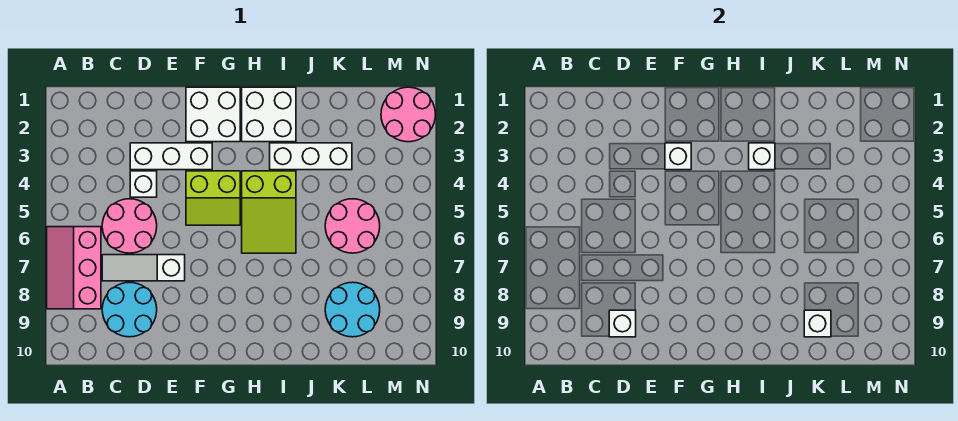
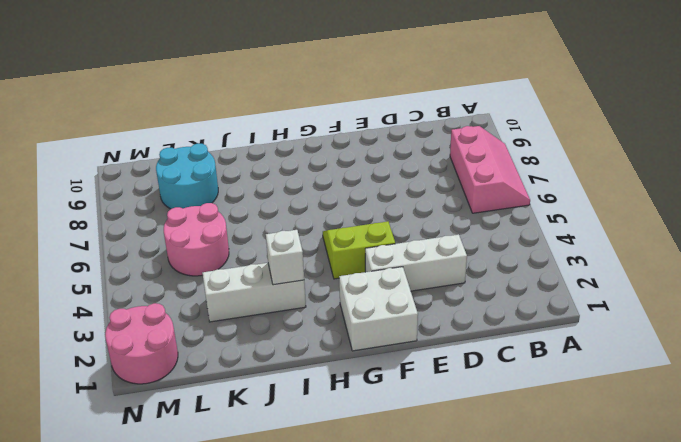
none -> pink round brick C5:D6 level 1
none -> white slope C7:E7 level 1 top E
none -> cyan round brick C8:D9 level 1

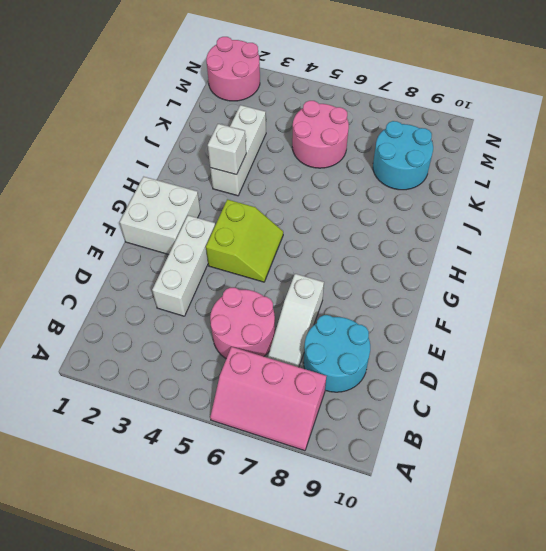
none -> white brick D4 level 1
none -> white brick H1:I2 level 1
none -> lime slope H4:I6 level 1 top 4

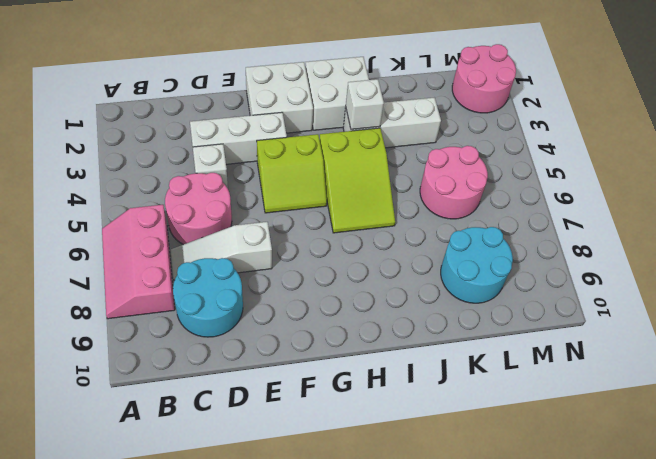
none -> white brick D9 level 2
none -> white brick F3 level 2
none -> white brick K9 level 2

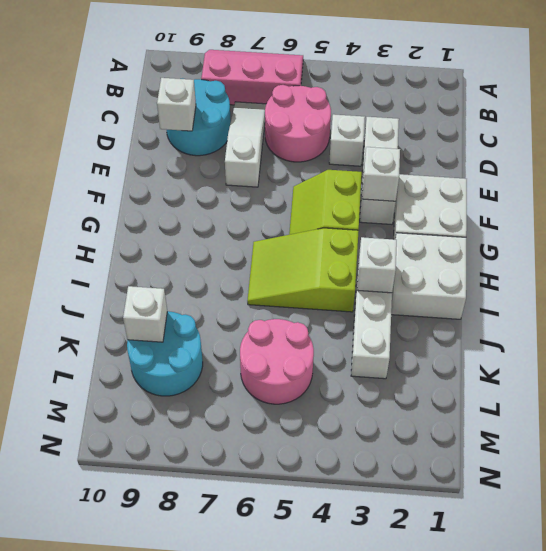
none -> pink round brick M1:N2 level 1

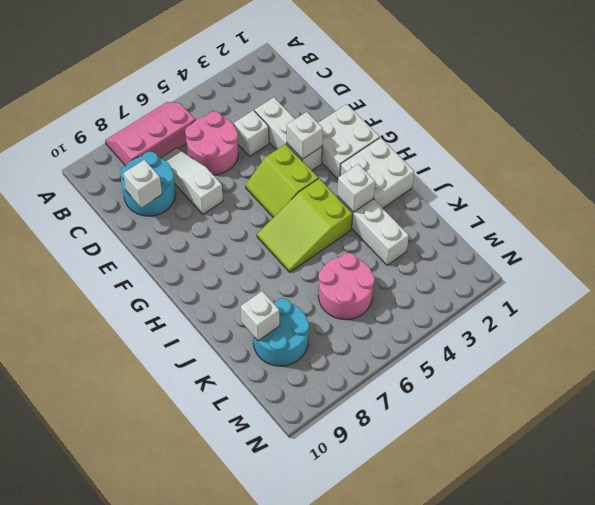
none -> pink round brick M1:N2 level 1

